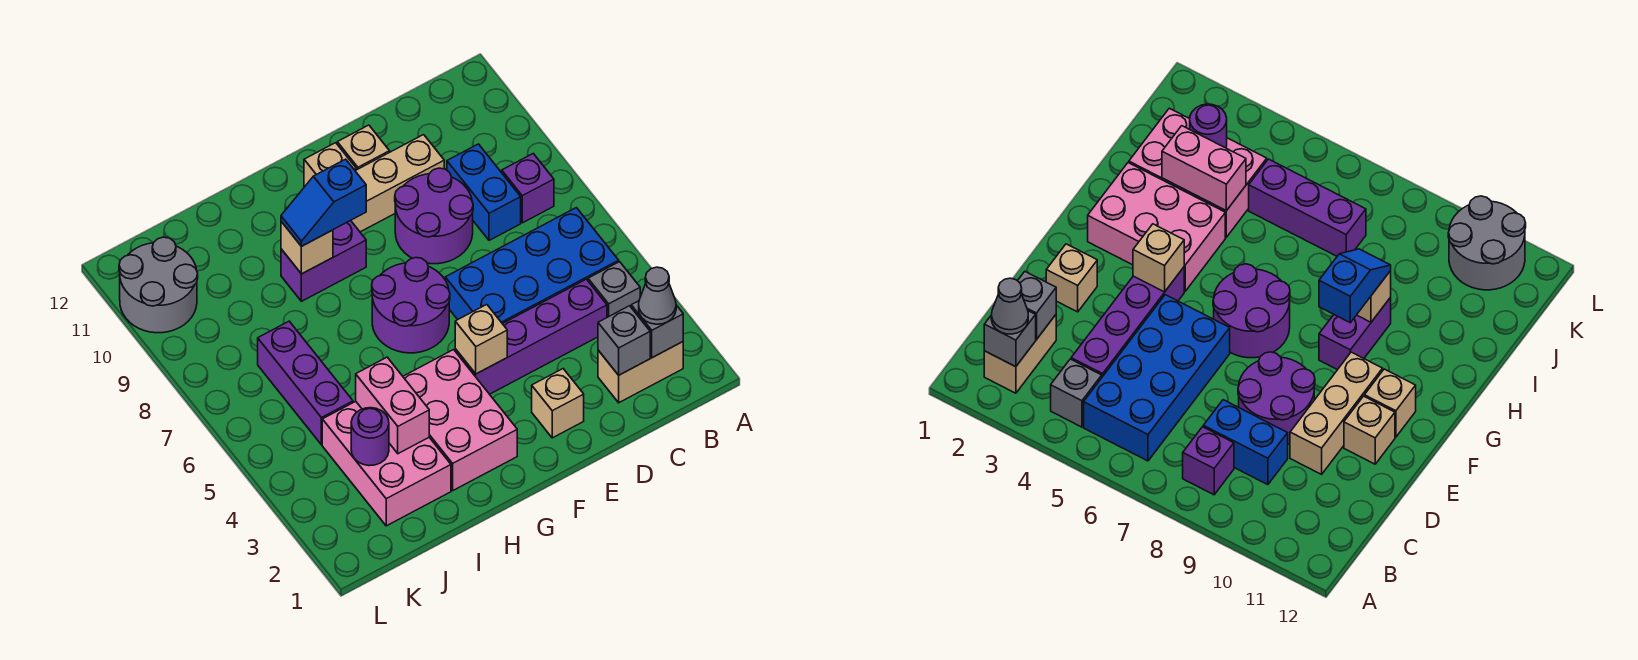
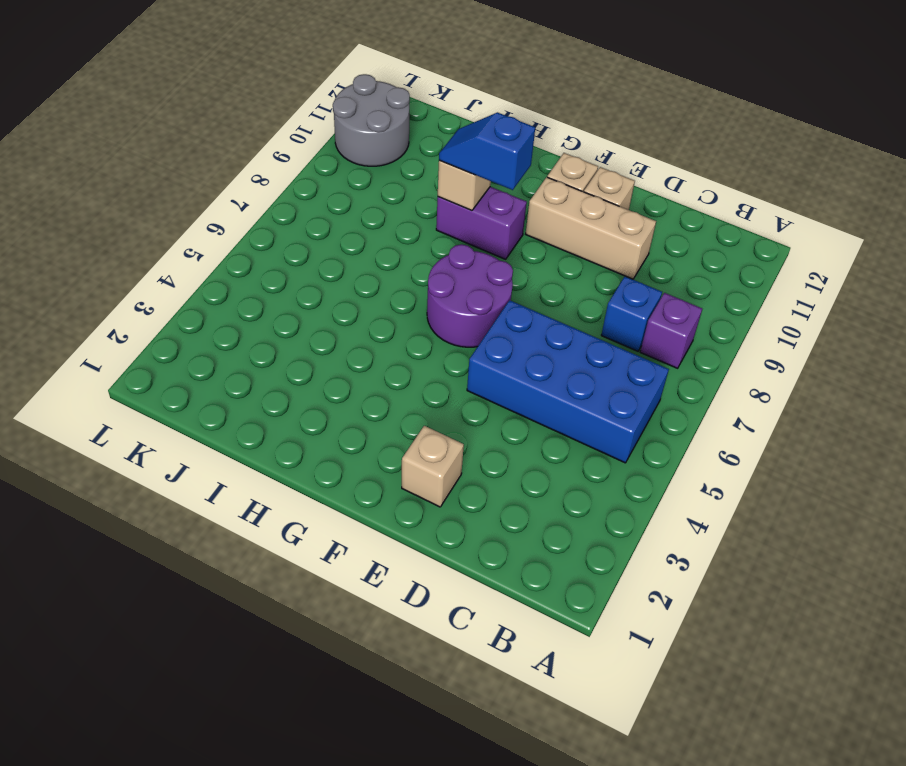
blue brick C8 level 1 -> blue brick C8:C9 level 1
none -> tan brick B2:C2 level 1
none -> grey brick B4 level 1
none -> purple brick C4:F4 level 1

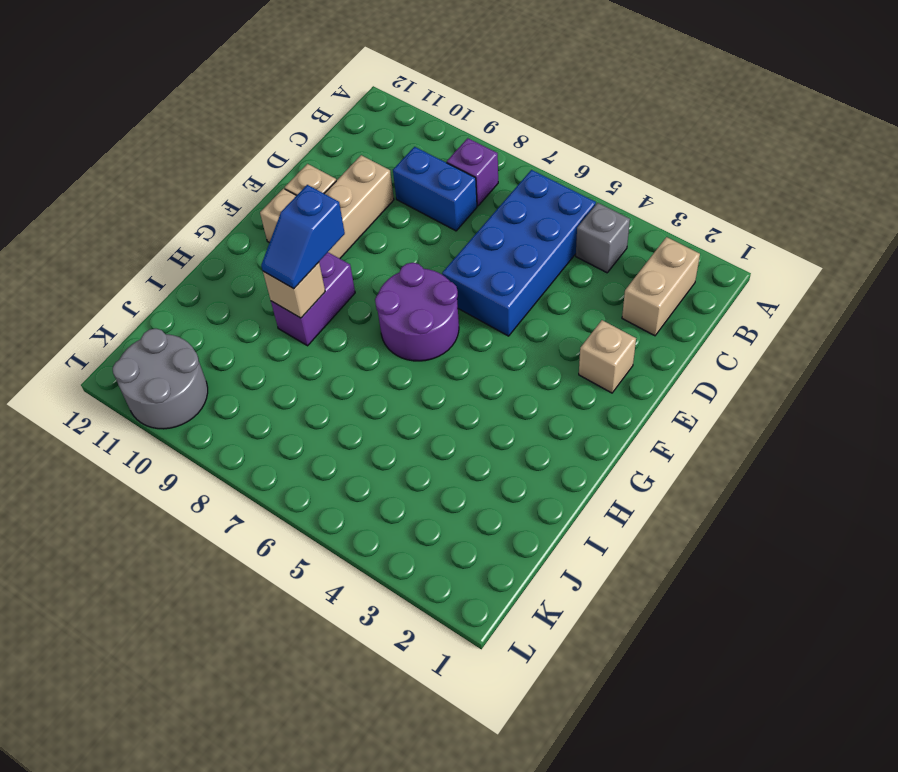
none -> purple brick C4:F4 level 1
none -> purple round brick D8:E9 level 1
none -> pink brick G2:H4 level 1

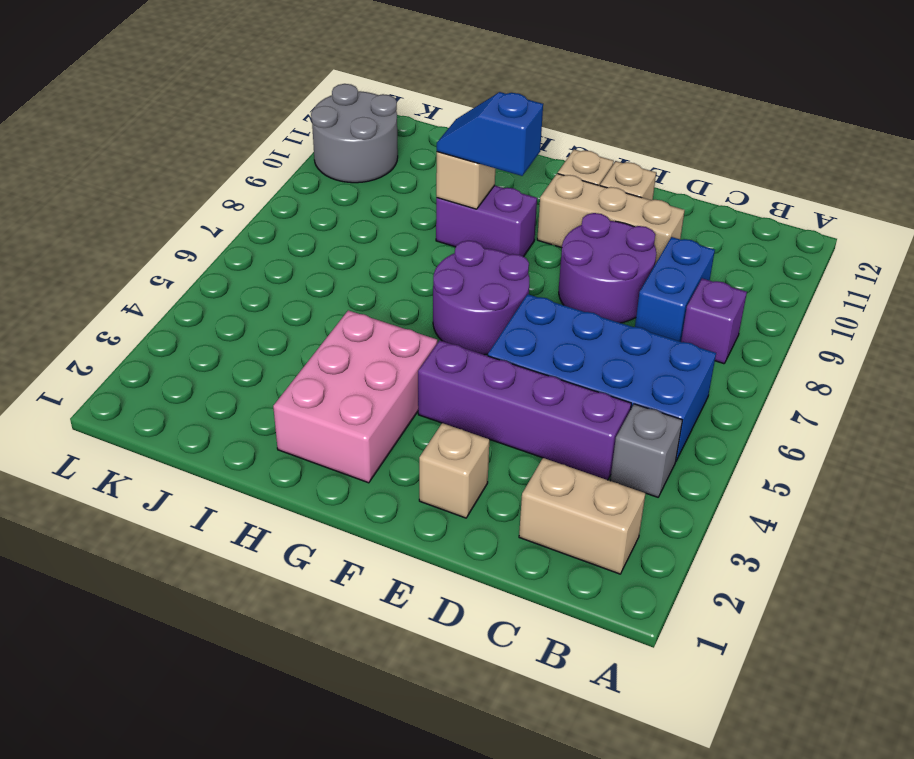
none -> pink brick I2:J4 level 1
none -> purple brick J5:J7 level 1
none -> grey brick B2 level 2

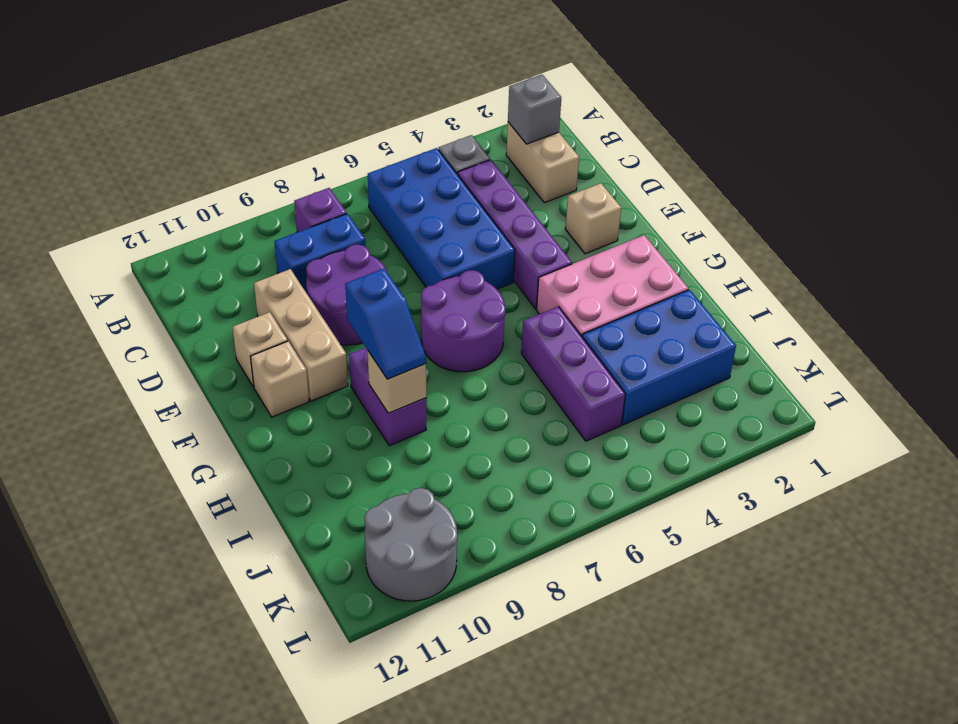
purple brick H5:J5 level 1 -> purple brick J5:J7 level 1
blue brick I2:J4 level 1 -> pink brick I2:J4 level 1
none -> grey brick C2 level 2
none -> tan brick F4 level 2
none -> pink brick I3:I4 level 2

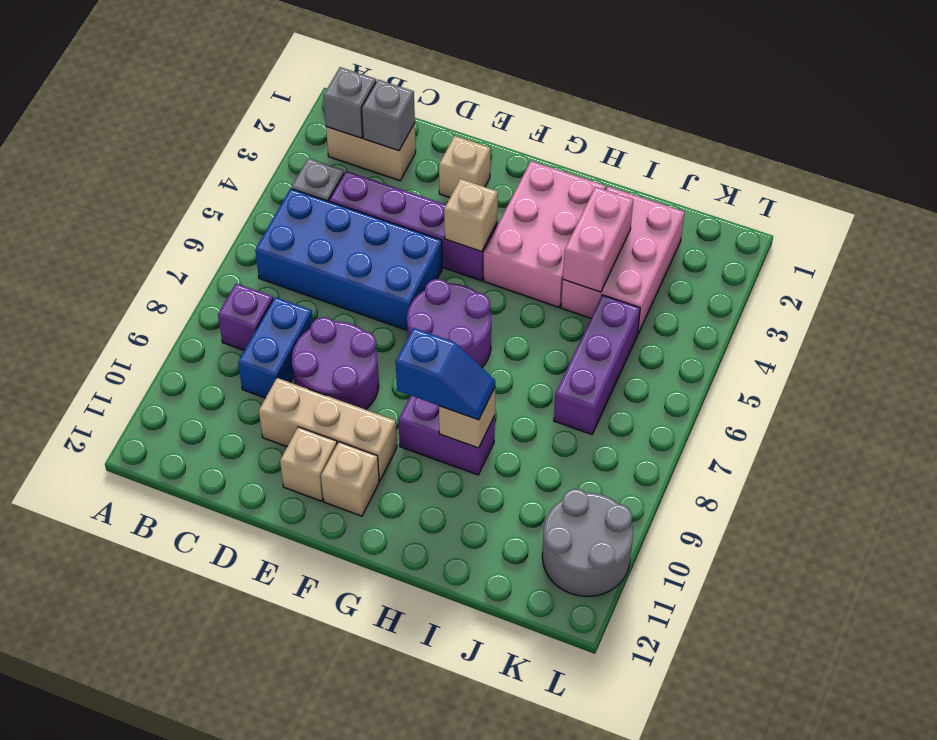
none -> purple round brick J3 level 2
none -> grey cone B2 level 3

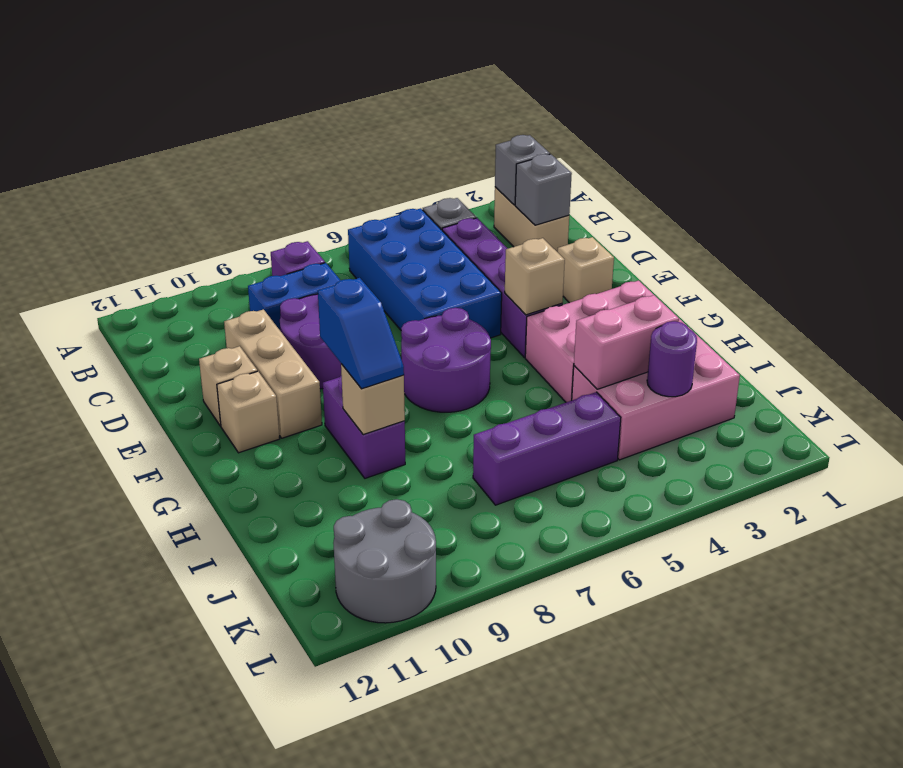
none -> grey cone B2 level 3

